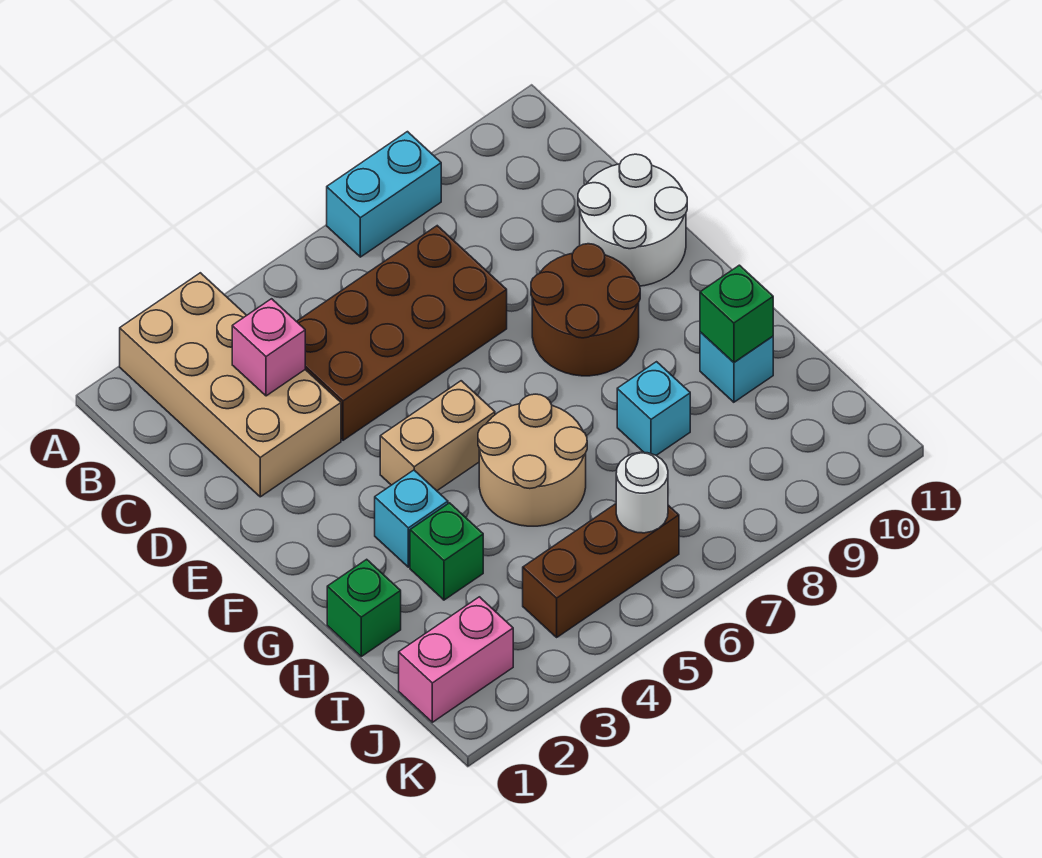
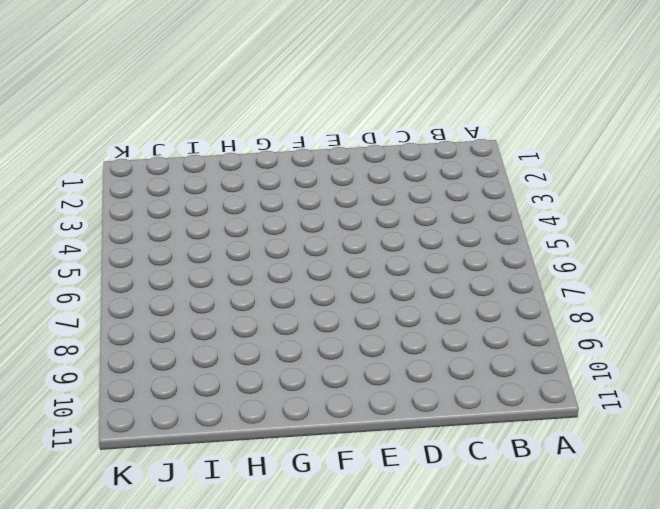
none -> tan brick A2:D3 level 1
none -> cyan brick A7:A8 level 1
none -> brown brick C4:D7 level 1

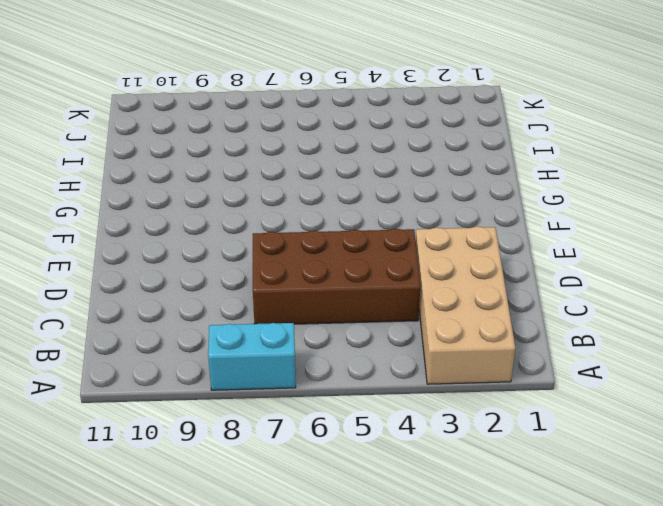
none -> white round brick D10:E11 level 1
none -> brown round brick E8:F9 level 1
none -> tan brick F4:F5 level 1

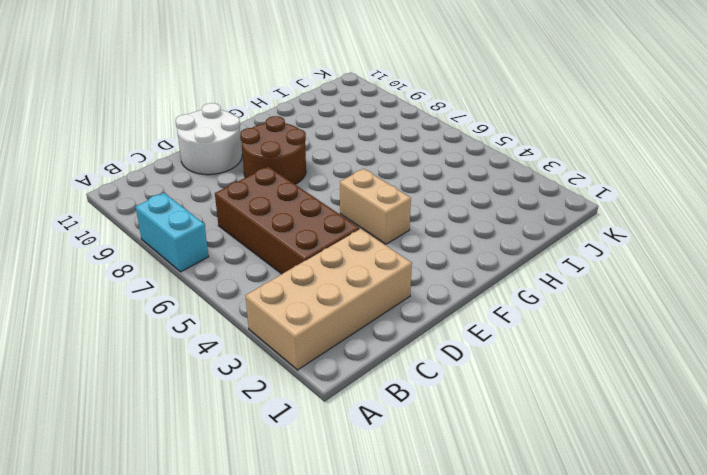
none -> cyan brick G3 level 1
none -> tan round brick G5:H6 level 1
none -> green brick H1 level 1

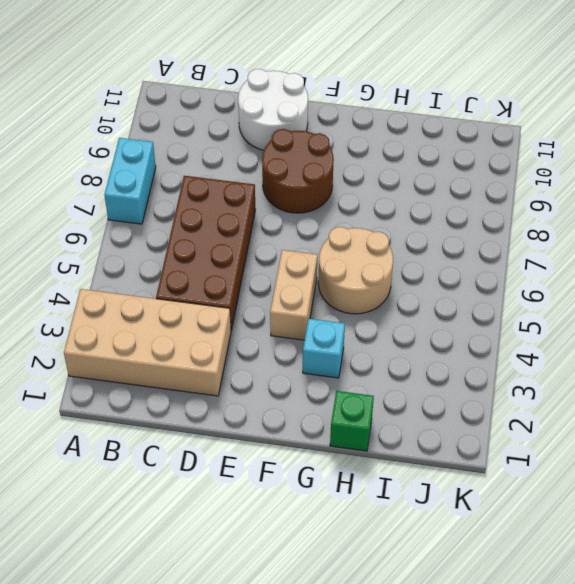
none -> green brick H3 level 1
none -> cyan brick H8 level 1
none -> cyan brick H10 level 1

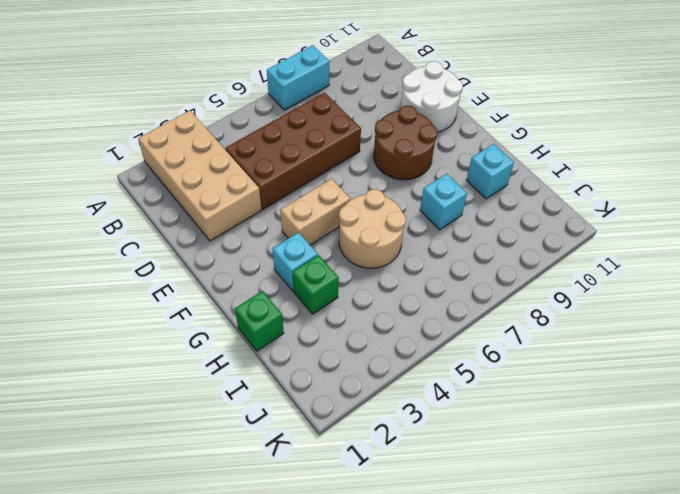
none -> pink brick J1:J2 level 1
none -> brown brick J4:J6 level 1
none -> pink brick C3 level 2

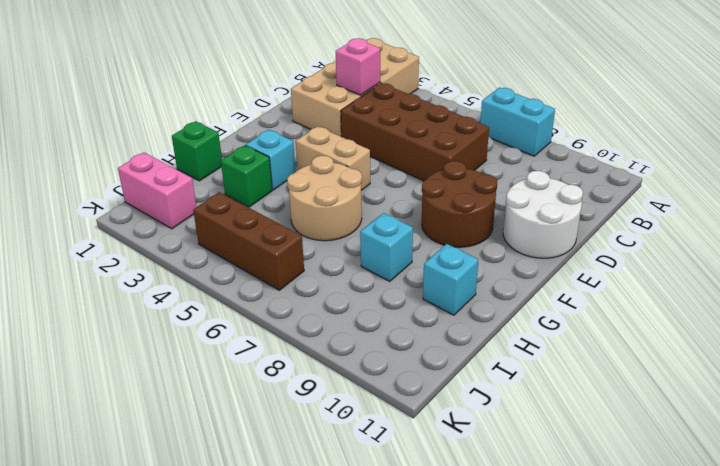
none -> green brick H10 level 2
none -> white round brick J6 level 2

